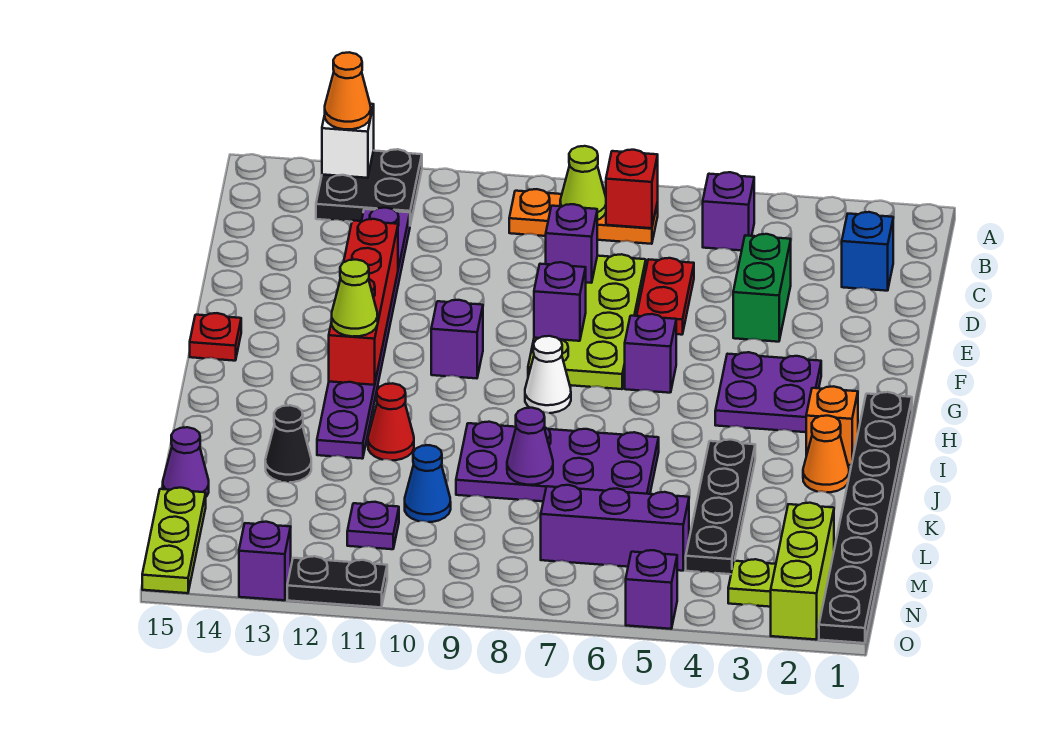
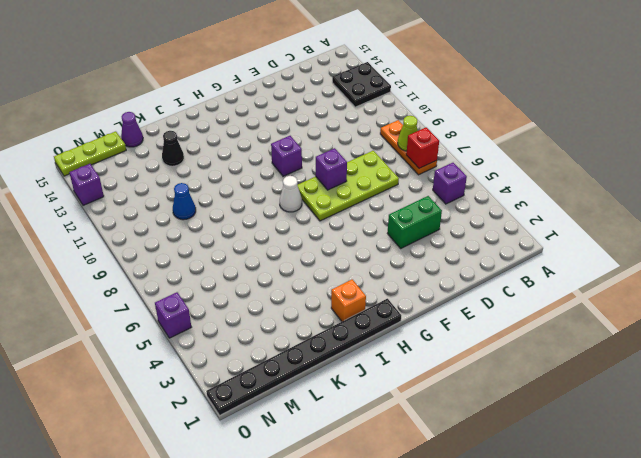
none -> blue brick C2 level 1
none -> purple plate C12:J12 level 1
none -> red plate D6:E6 level 1
none -> purple plate G3:H4 level 1

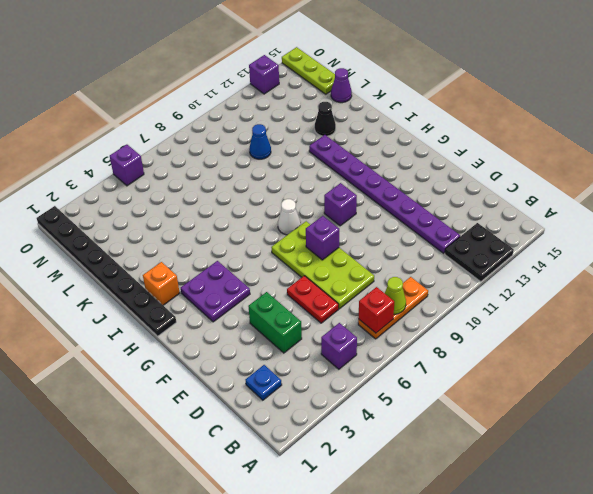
blue plate C2 level 1 -> blue brick C2 level 1
none -> purple brick G6 level 1
none -> red plate G15 level 1
none -> orange cone J2 level 1
none -> black plate J4:M4 level 1

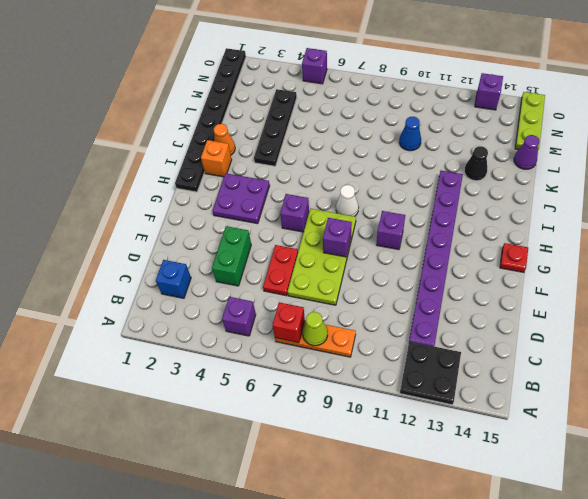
none -> purple plate J6:K9 level 1
none -> red cone J11 level 1
none -> lime brick M2:O2 level 1
none -> purple brick M5:M7 level 1

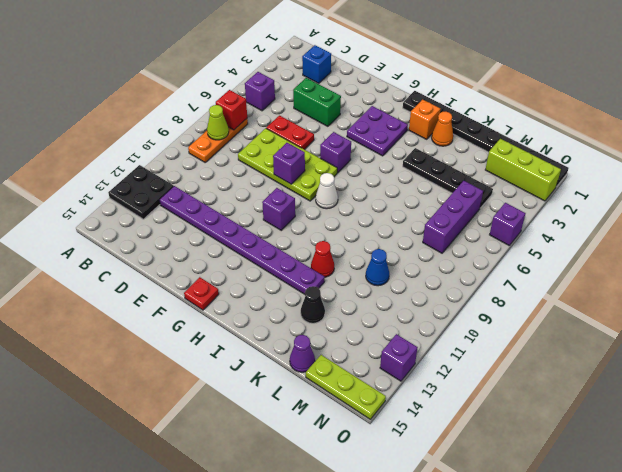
none -> purple plate J6:K9 level 1
none -> purple plate M11 level 1
none -> lime plate N3 level 1
none -> black plate O11:O12 level 1

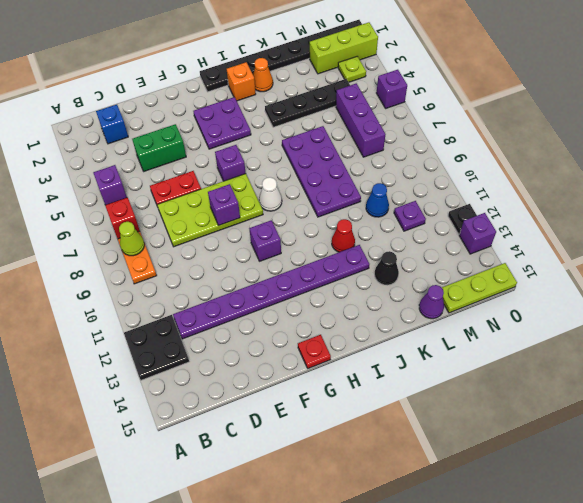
black plate O12 level 1 -> black plate O11:O12 level 1
none -> white brick A13 level 2
none -> purple brick D8 level 2
none -> red brick E12:H12 level 2
none -> purple cone K8 level 2

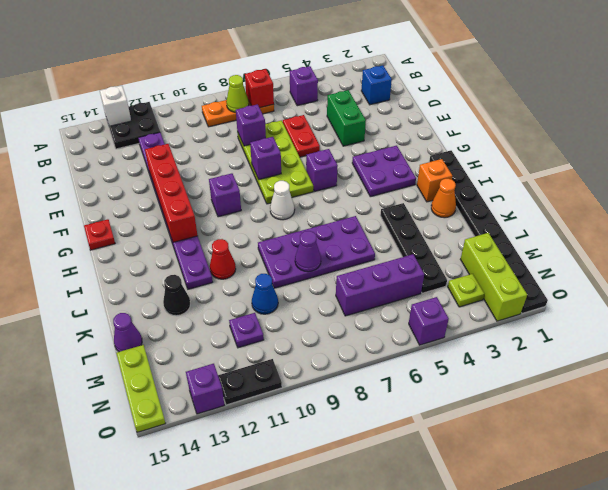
none -> orange cone A13 level 3
none -> lime cone H12 level 3

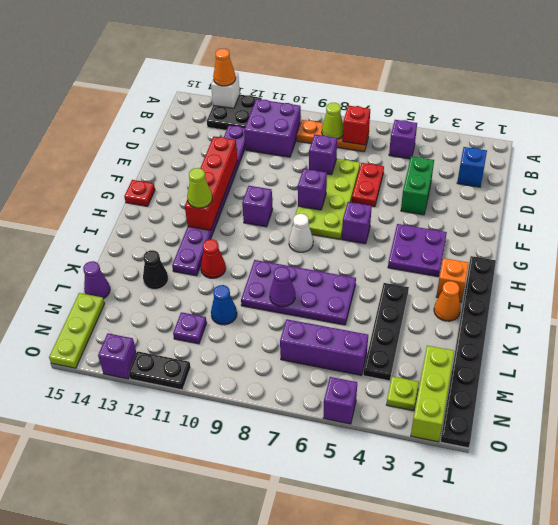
purple brick B10:C11 level 1 -> none

